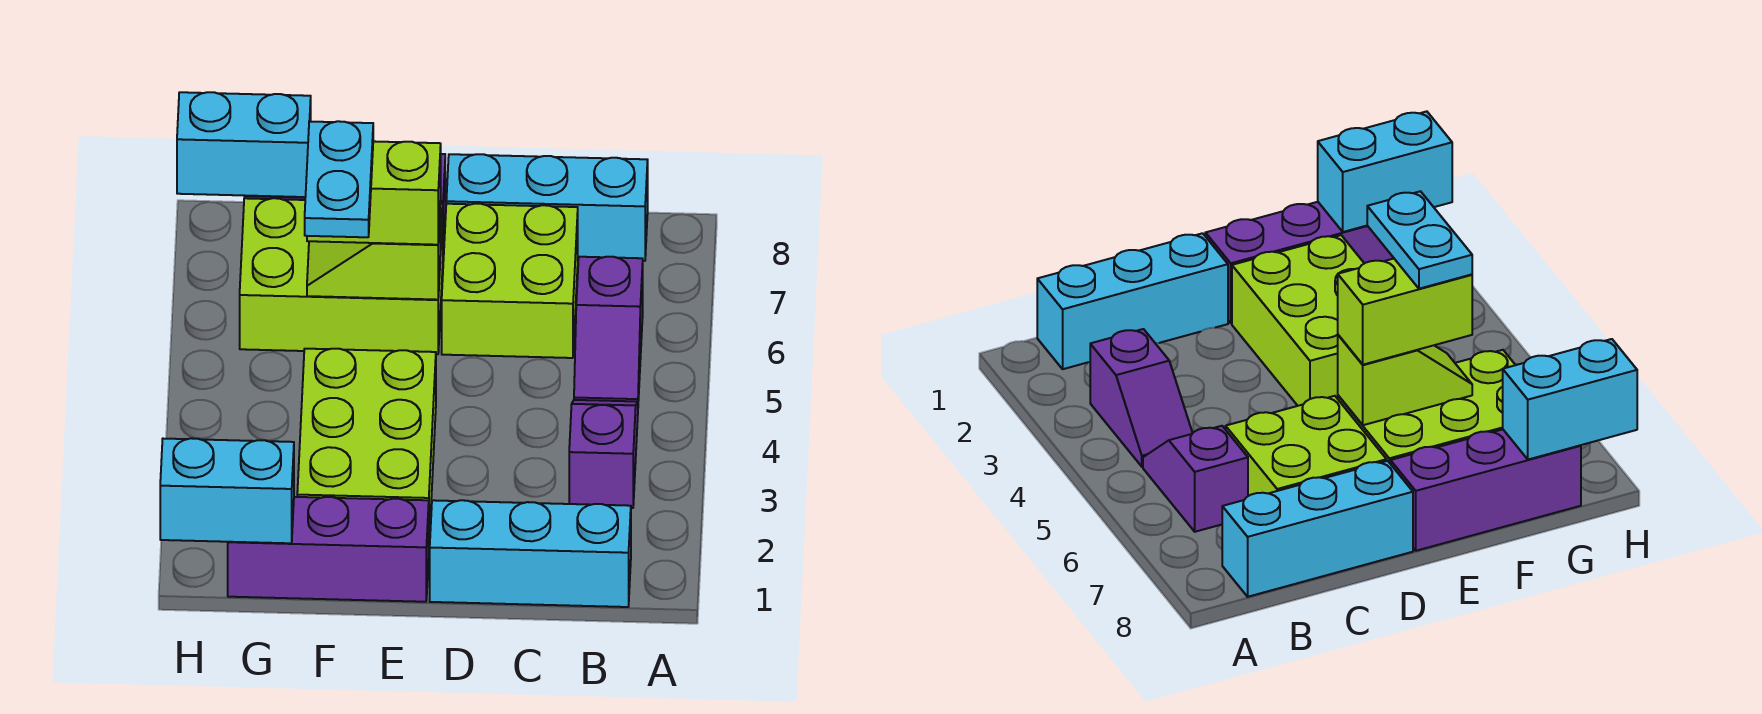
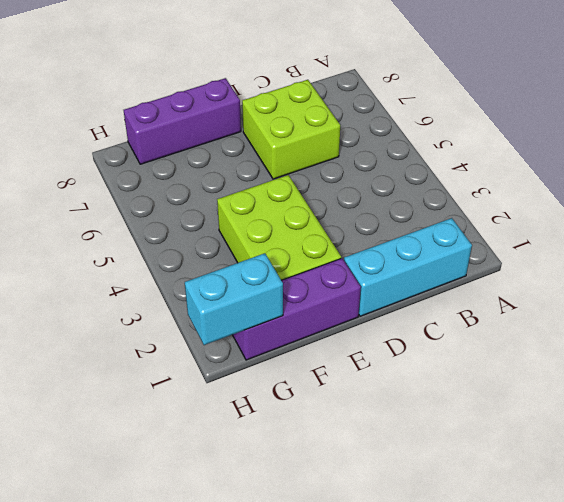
none -> purple slope B3:B4 level 1 top 3
none -> purple slope B5:B6 level 1 top 6
none -> cyan brick B8:D8 level 1

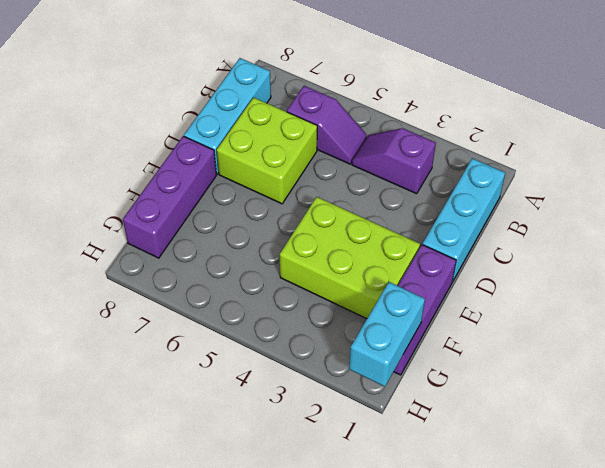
none -> lime brick E6:G7 level 1
none -> lime slope E6:F6 level 2 top E
none -> cyan brick G8:H8 level 2

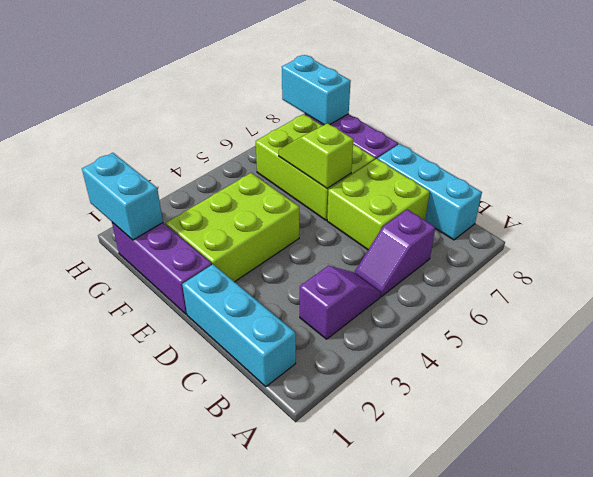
none -> lime brick E6:F6 level 3
none -> cyan plate F5:F6 level 4

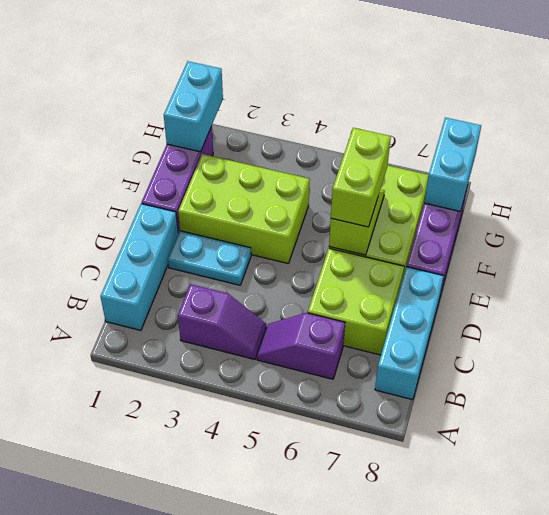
cyan plate D2:D3 level 1 -> cyan plate F5:F6 level 4

